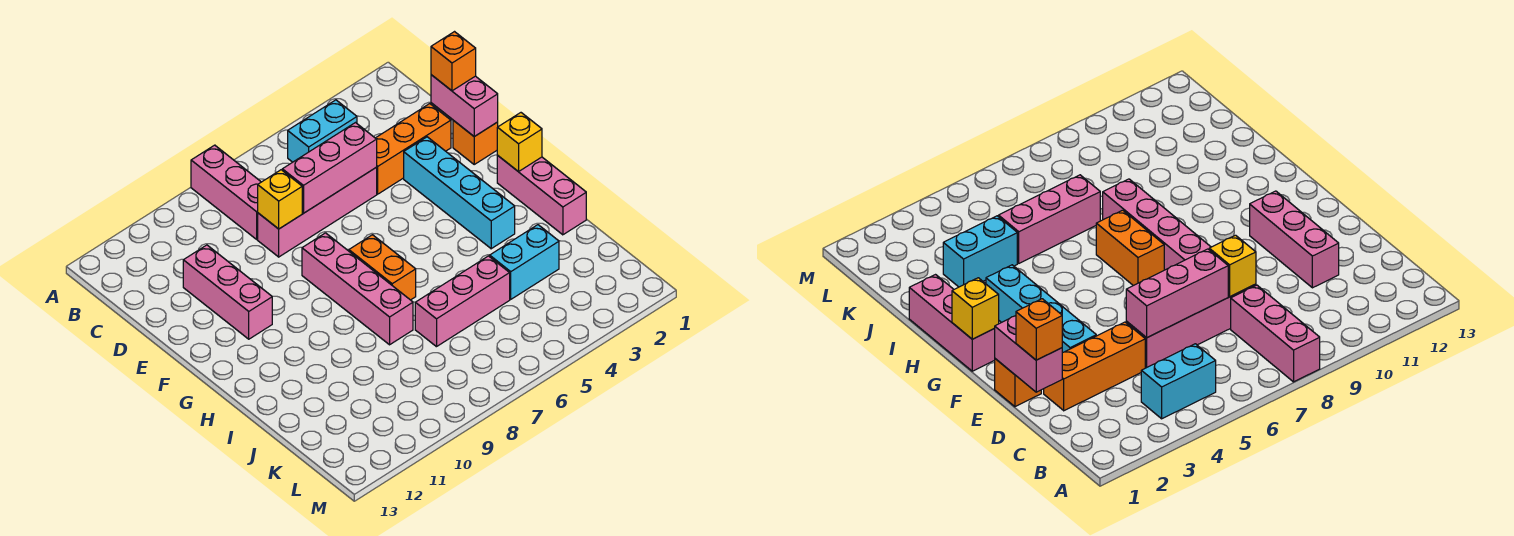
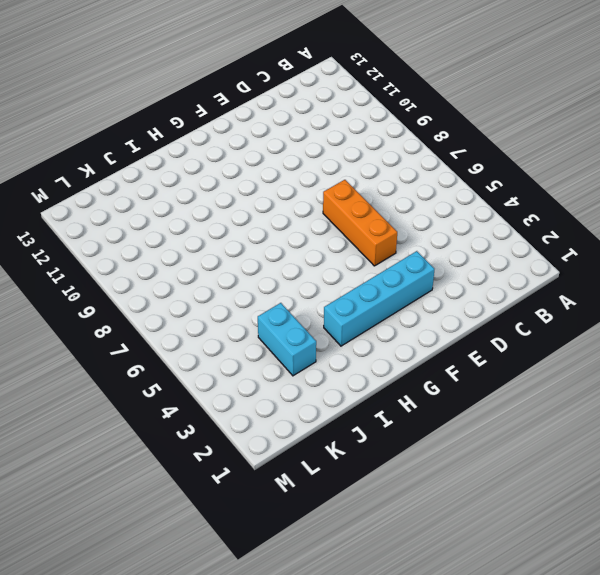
orange brick E5:E7 level 1 -> orange brick D2:D4 level 1
none -> pink brick A8:C8 level 1
none -> cyan brick B4:B5 level 1
none -> pink brick D5:D8 level 1

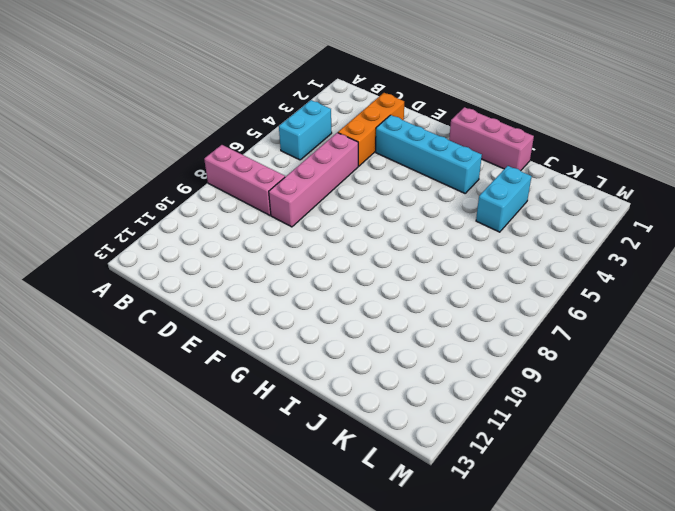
none -> pink brick D11:F11 level 1
none -> orange brick E1 level 1
none -> pink brick F8:I8 level 1

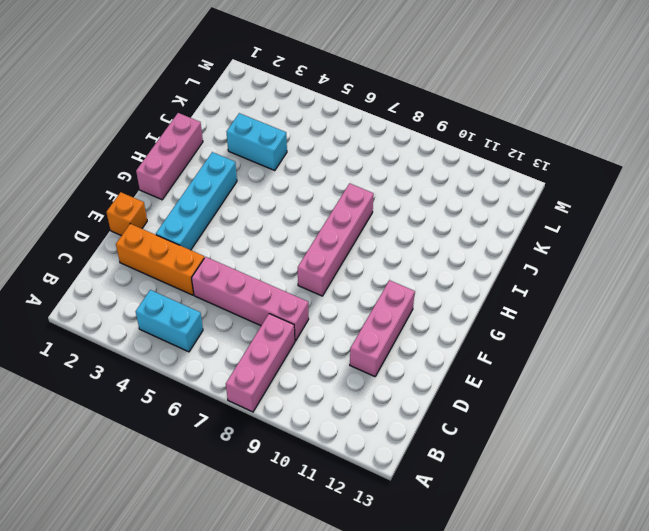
none -> orange brick G7:H7 level 1
none -> pink brick J5:J7 level 1
none -> pink brick D1:E1 level 2

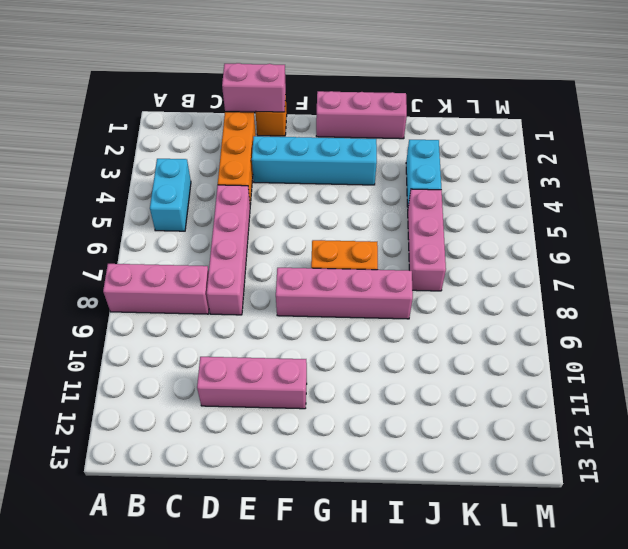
none -> pink brick D5:D7 level 2
none -> yellow brick D8 level 2
none -> yellow brick G1 level 2

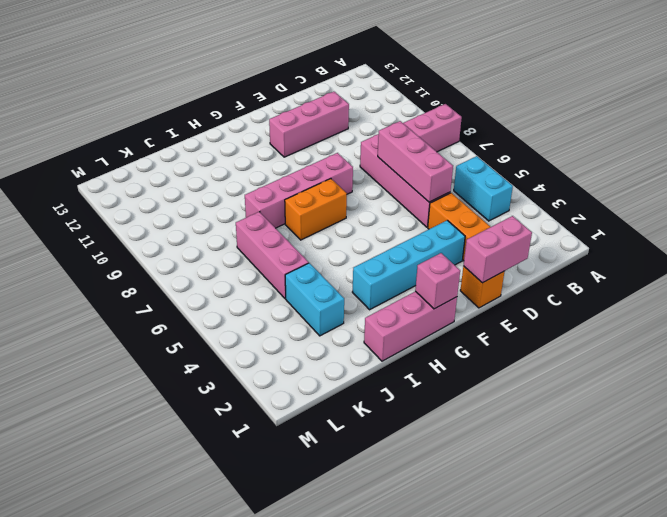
pink brick G1 level 2 -> yellow brick G1 level 2
none -> yellow brick D8 level 2
none -> orange brick D1 level 3

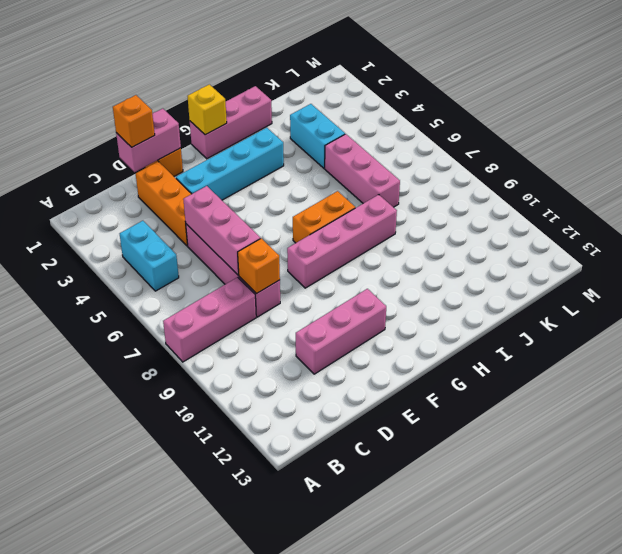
orange brick D8 level 2 -> yellow brick D8 level 2

